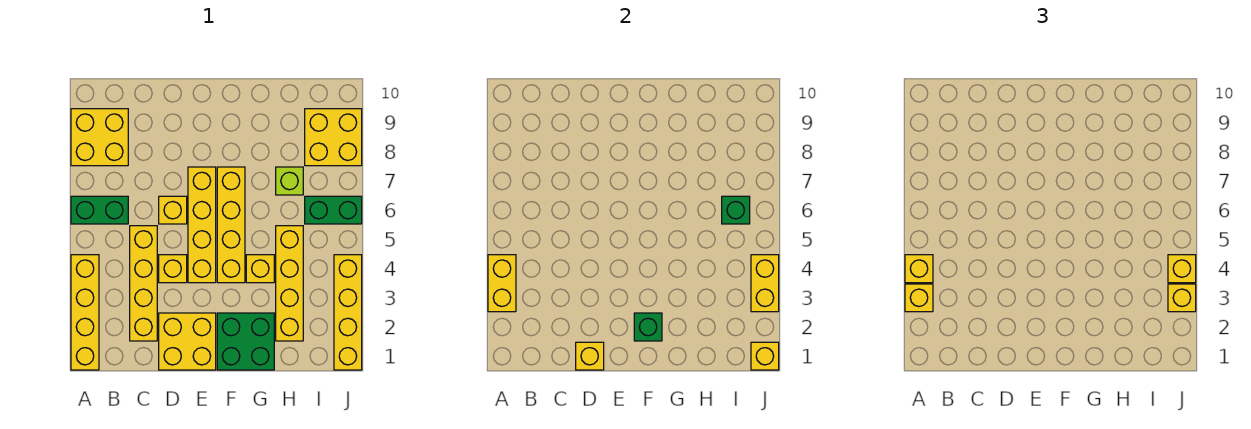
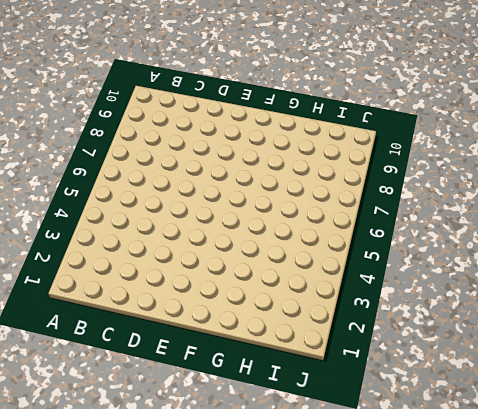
none -> yellow brick A1:A4 level 1
none -> green brick A6:B6 level 1
none -> yellow brick A8:B9 level 1

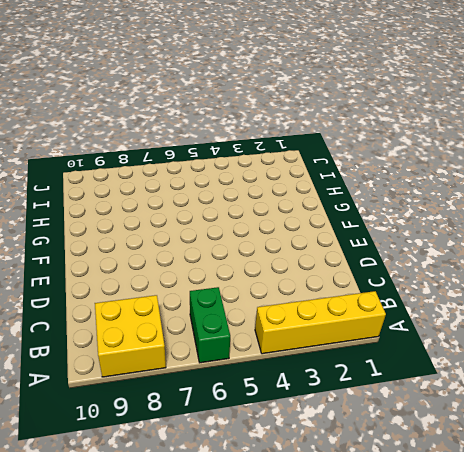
none -> yellow brick C2:C5 level 1
none -> yellow brick D1:E2 level 1
none -> yellow brick D4 level 1

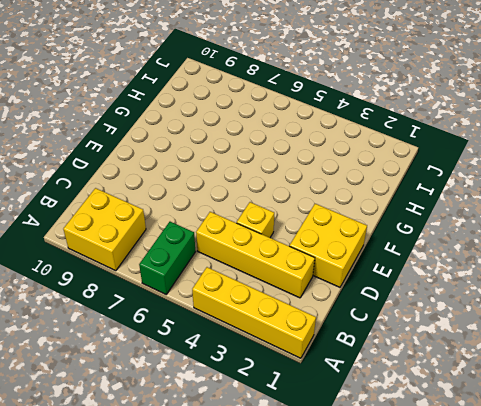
none -> yellow brick D6 level 1
none -> yellow brick E4:E7 level 1
none -> green brick F1:G2 level 1

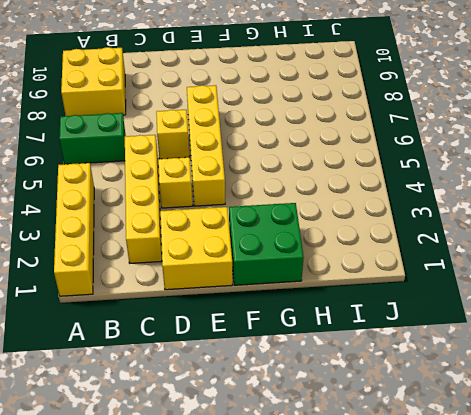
none -> yellow brick F4:F7 level 1
none -> yellow brick G4 level 1
none -> yellow brick H2:H5 level 1

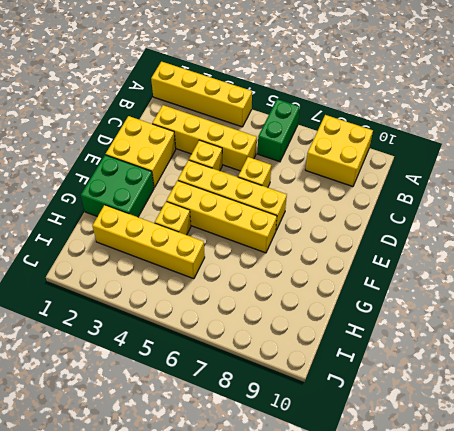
none -> lime brick H7 level 1
none -> green brick I6:J6 level 1
none -> yellow brick I8:J9 level 1

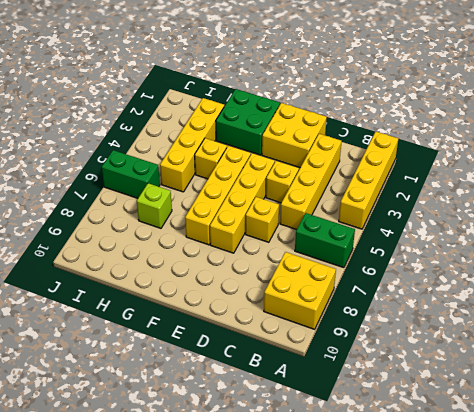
none -> yellow brick I8:J9 level 1
none -> yellow brick J1:J4 level 1
none -> yellow brick A3:A4 level 2

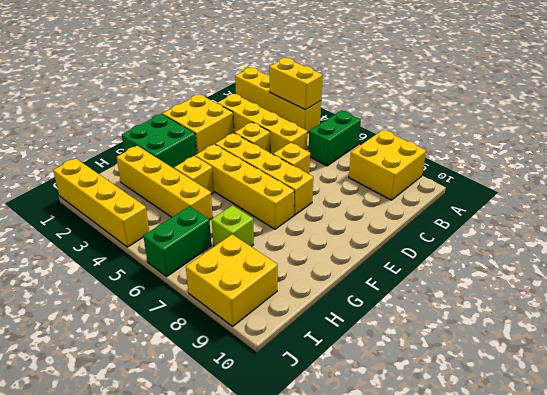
none -> yellow brick D1 level 2
none -> green brick F2 level 2
none -> green brick I6 level 2

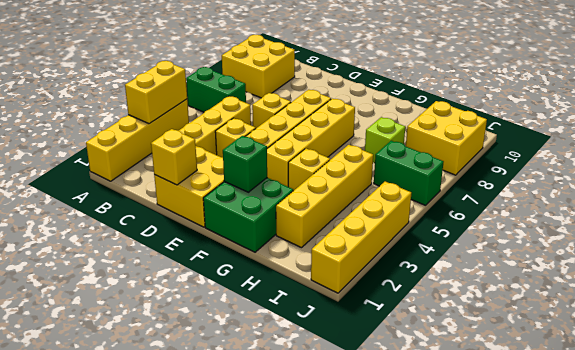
none -> green brick I6 level 2
none -> yellow brick J1 level 2
none -> yellow brick J3:J4 level 2

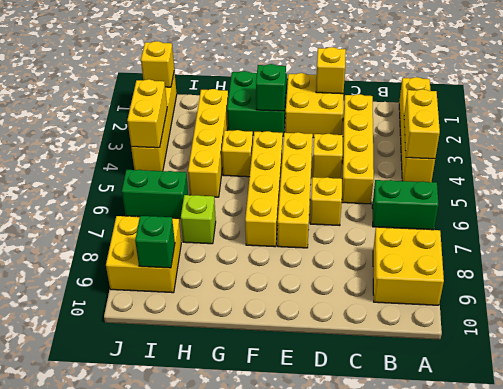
green brick I9 level 2 -> green brick I6 level 2
none -> yellow brick A3 level 3
none -> yellow brick A4 level 3
none -> yellow brick J3 level 3

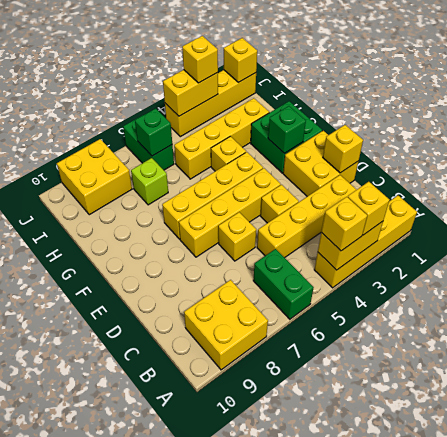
none -> yellow brick J4 level 3

